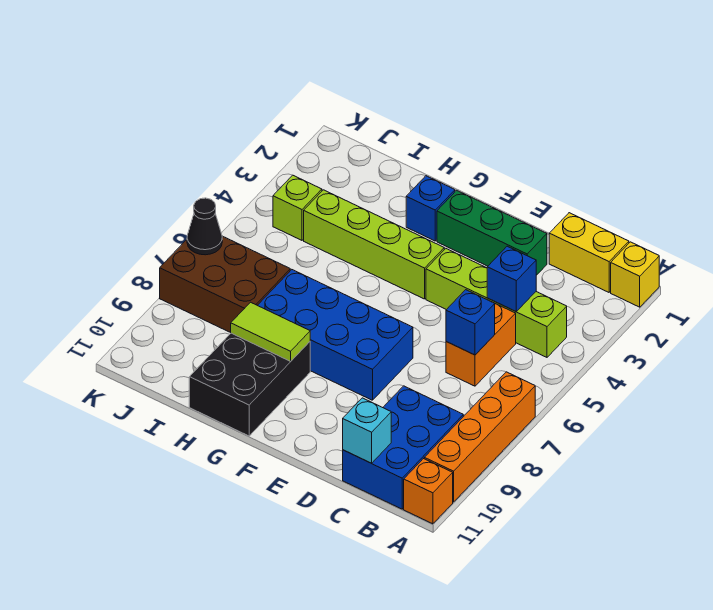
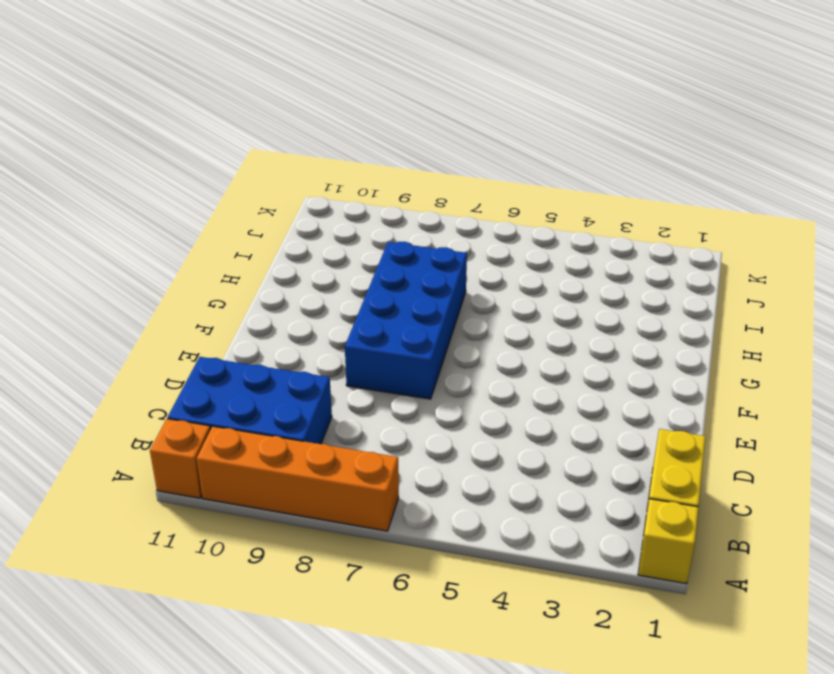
none -> lime brick B4:E4 level 1
none -> orange brick C5:C6 level 1
none -> green brick D2:F2 level 1

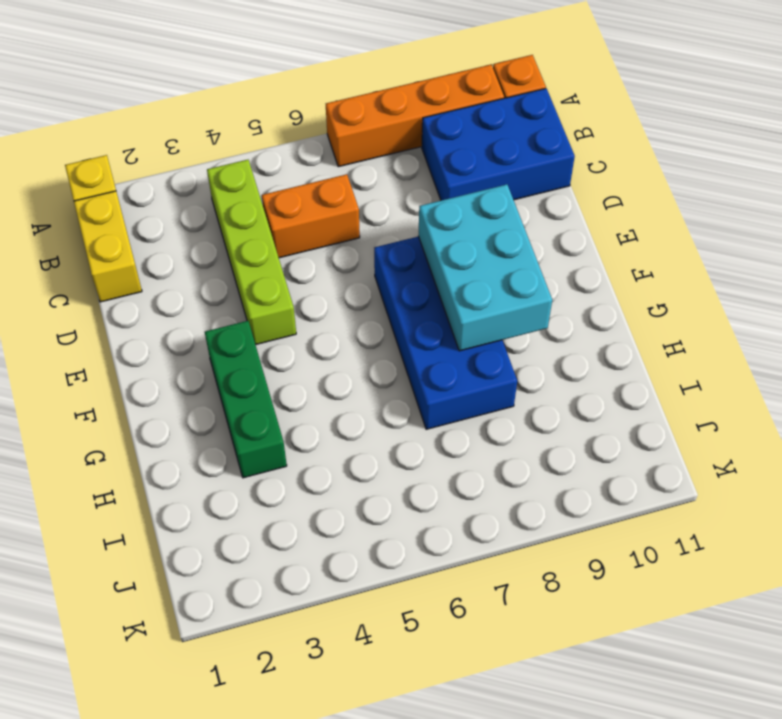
cyan brick E8:G9 level 2 -> lime tile G9:H9 level 2
green brick F3:H3 level 1 -> green brick D2:F2 level 1
none -> lime brick F4:I4 level 1
none -> blue brick G2 level 1
none -> black brick G9:H11 level 1

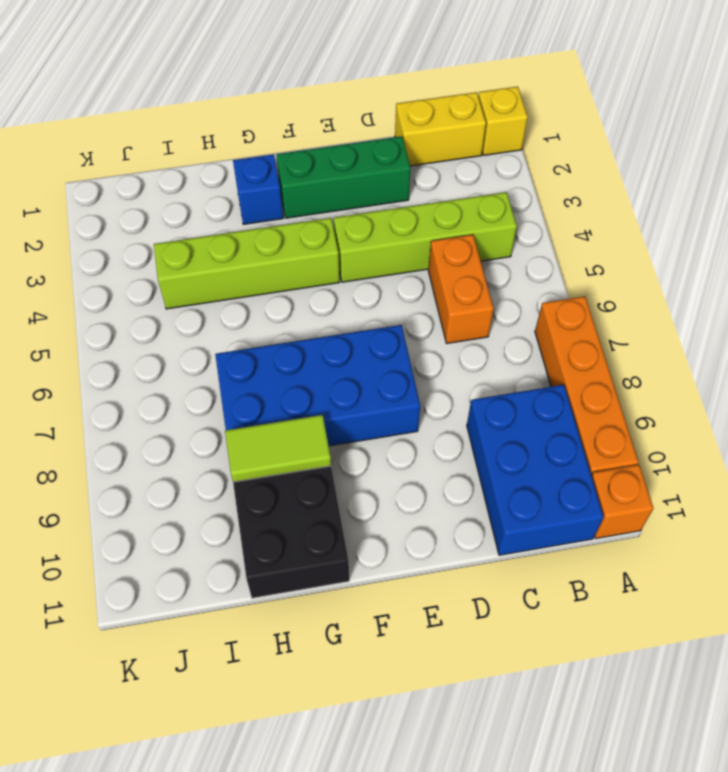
none -> brown brick I7:K8 level 1
none -> lime brick J4 level 1
none -> blue brick C4 level 2

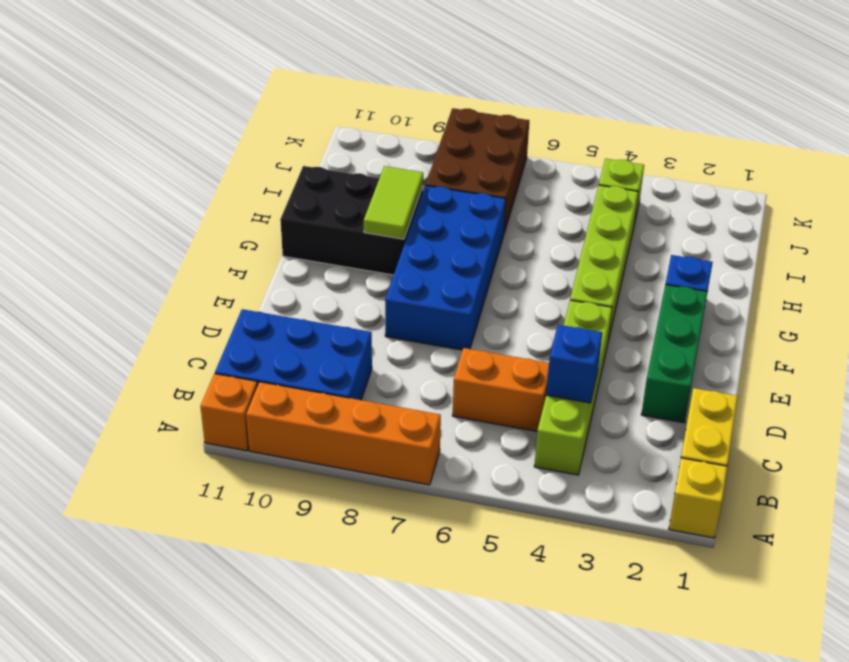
none -> blue brick C6 level 2
none -> cyan brick C11 level 2
none -> black cone K7 level 2

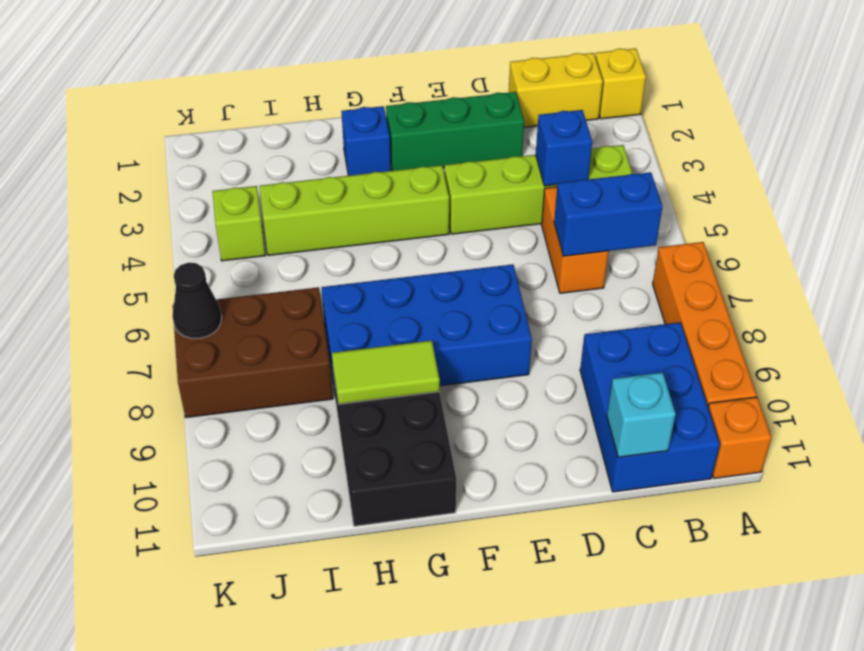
blue brick B6:C6 level 2 -> blue brick C6 level 2

